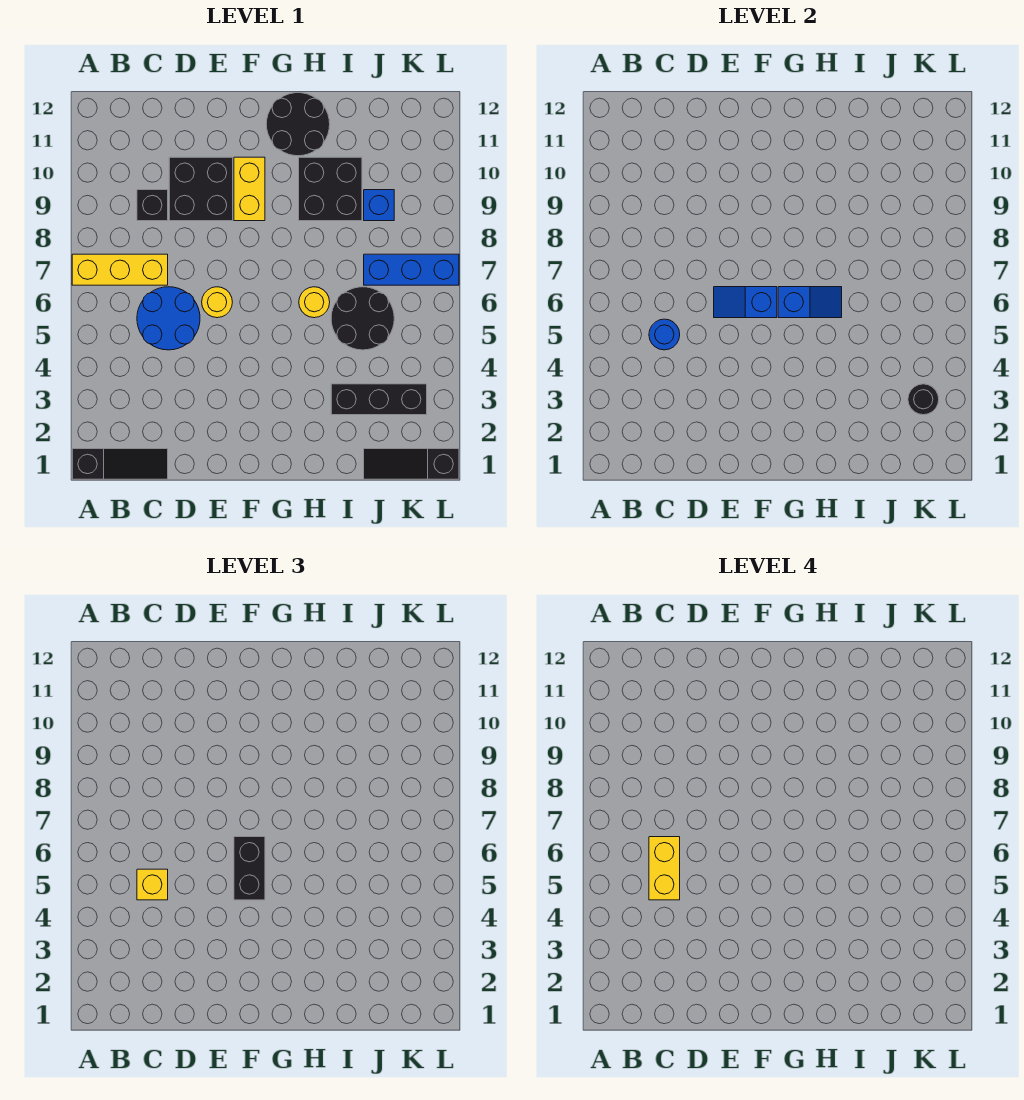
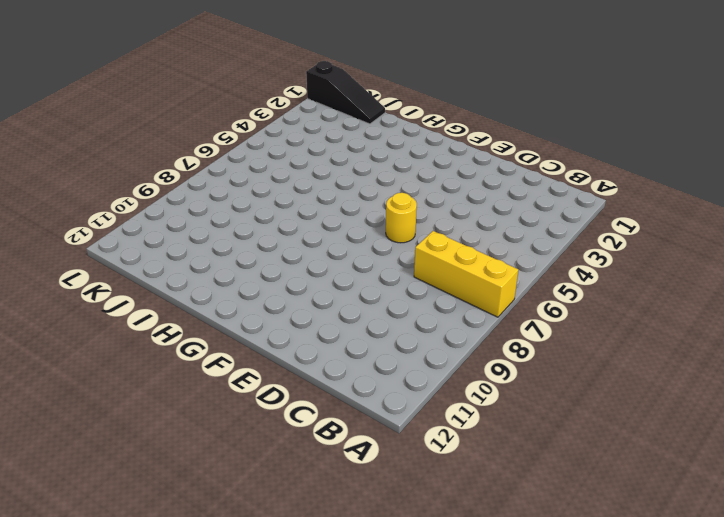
none -> black slope A1:C1 level 1 top A
none -> blue round brick C5:D6 level 1
none -> black brick C9 level 1

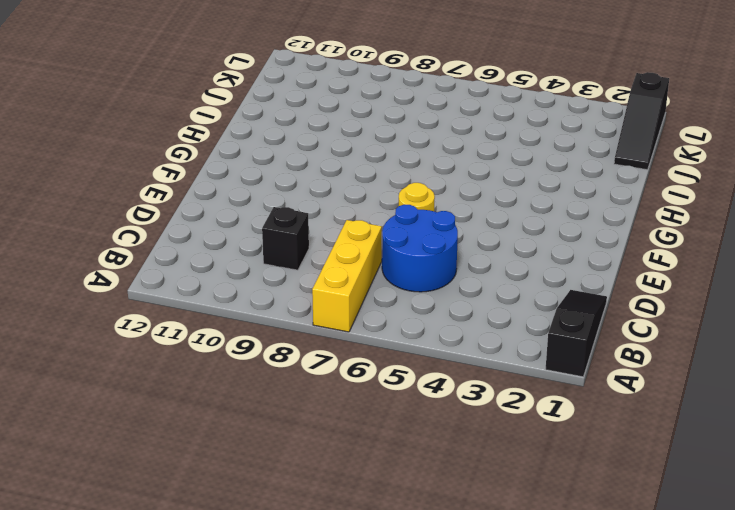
none -> black brick D9:E10 level 1
none -> yellow brick F9:F10 level 1
none -> black round brick G11:H12 level 1

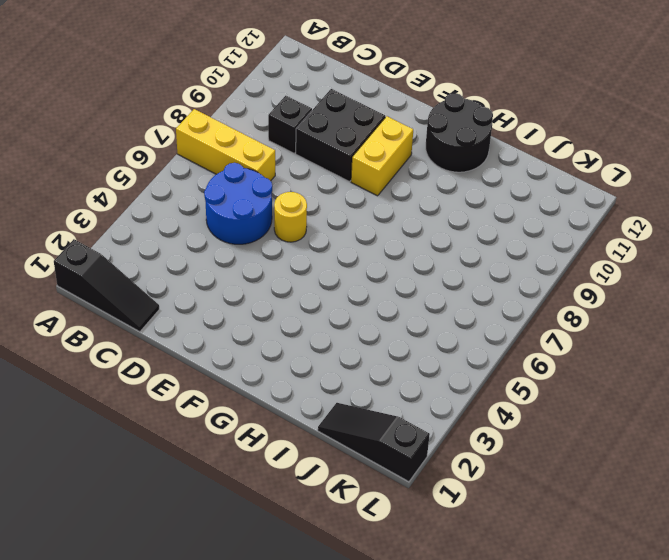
none -> yellow round brick H6 level 1
none -> black brick H9:I10 level 1
none -> black brick I3:K3 level 1

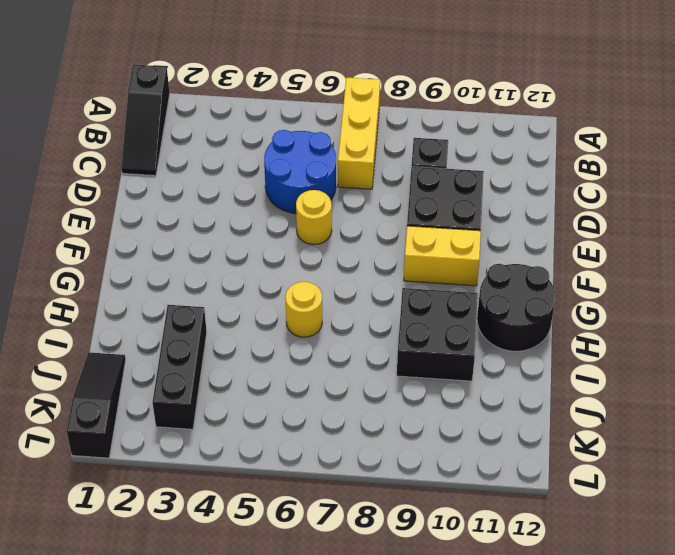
none -> black round brick I5:J6 level 1
none -> blue brick J7:L7 level 1
none -> blue brick J9 level 1

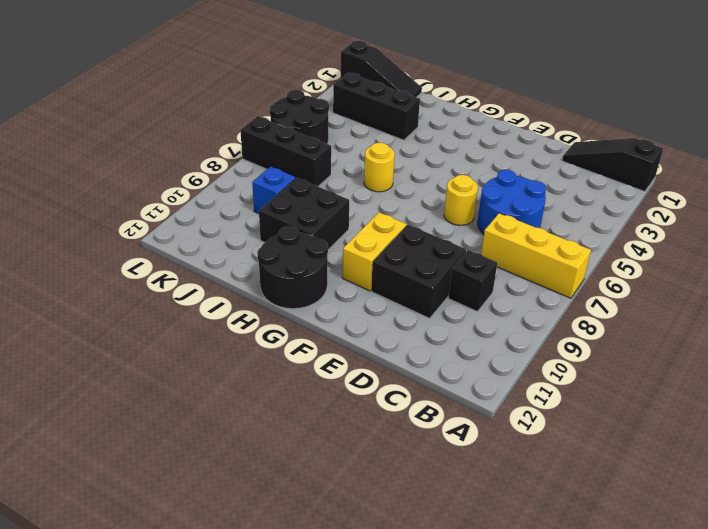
black brick J7:L7 level 1 -> blue brick J7:L7 level 1
black round brick K5:L6 level 1 -> black round brick I5:J6 level 1
none -> blue round brick C5 level 2
none -> blue slope E6:F6 level 2 top F
none -> blue slope G6:H6 level 2 top G

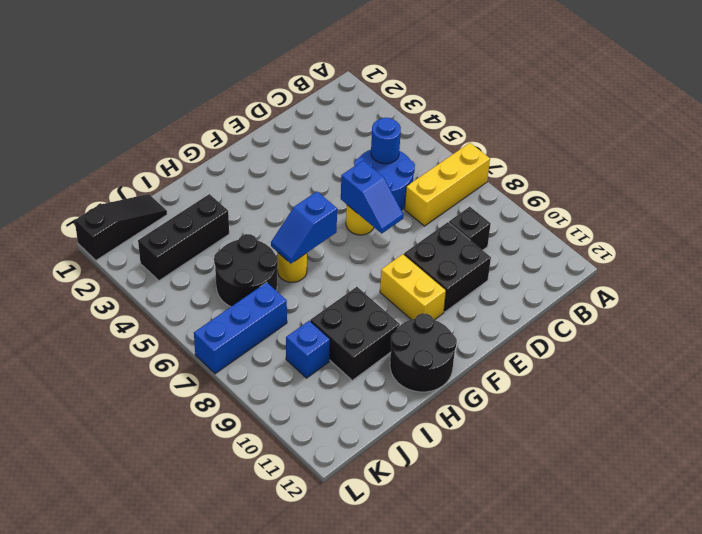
blue slope E6:E7 level 2 top 6 -> blue slope E6:F6 level 2 top F
none -> black slope A1:C1 level 1 top A
none -> black round brick K3 level 2
none -> yellow brick C5 level 3

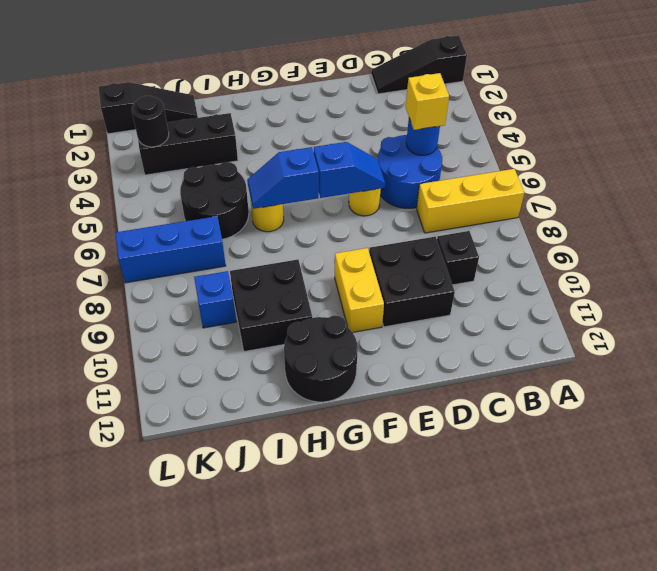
none -> black brick F5:F6 level 3
none -> yellow brick C5:C6 level 4

